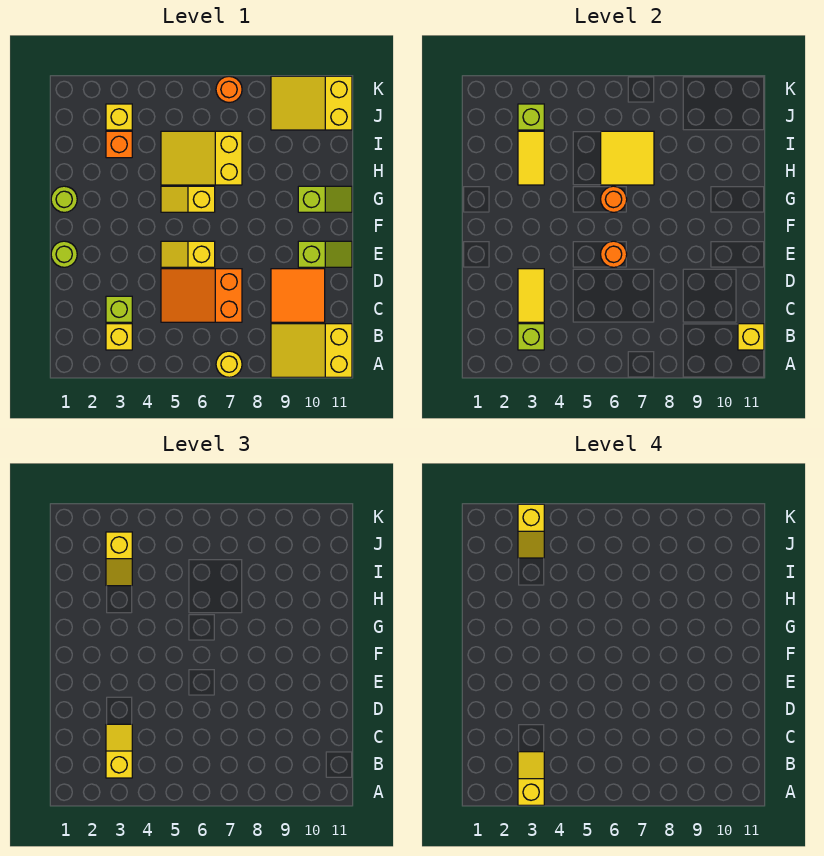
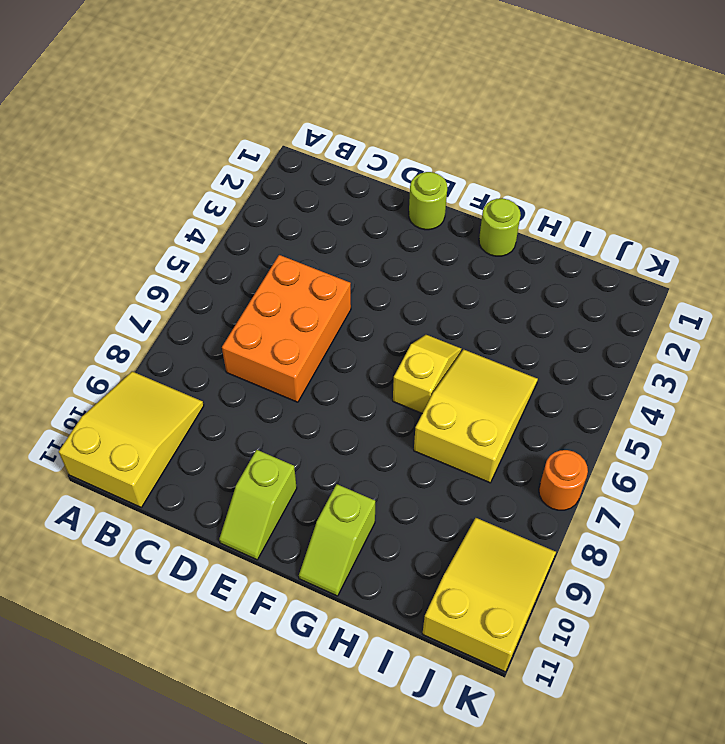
orange brick C5:D7 level 1 -> orange slope C5:D7 level 1 top 7
none -> yellow round brick A7 level 1
none -> yellow brick B3 level 1
none -> lime brick C3 level 1

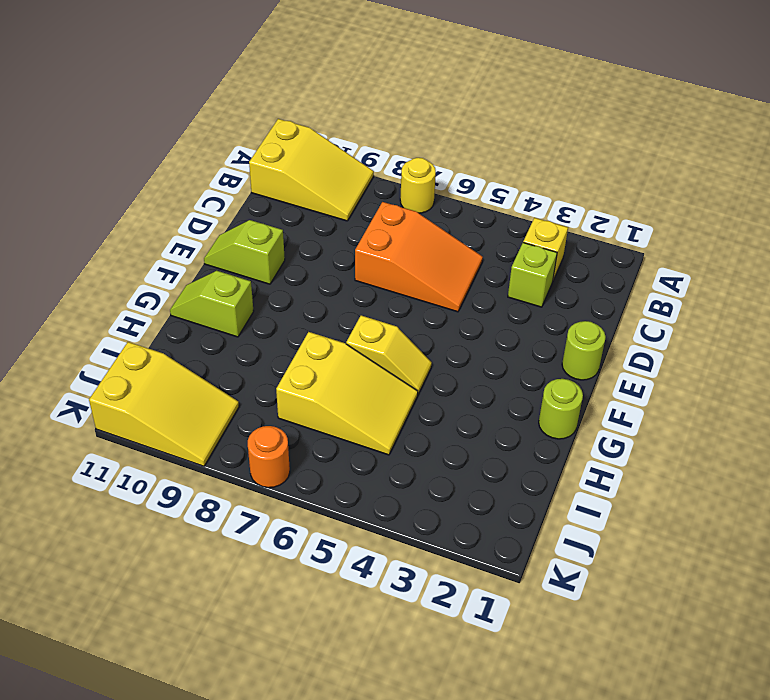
none -> orange tile C9:D10 level 1
none -> yellow slope E5:E6 level 1 top 6
none -> orange brick I3 level 1

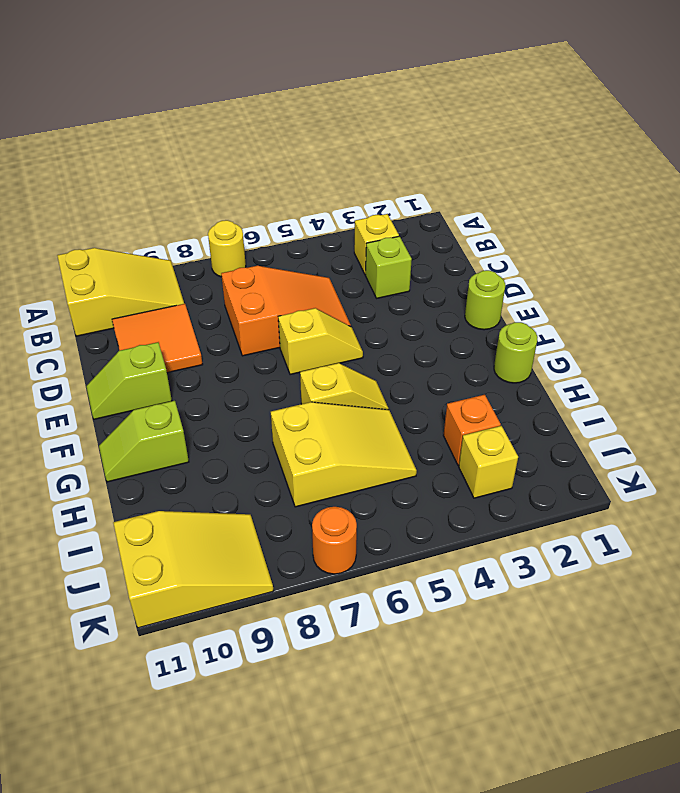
none -> lime brick B3 level 2
none -> yellow brick B11 level 2
none -> yellow tile C3:D3 level 2

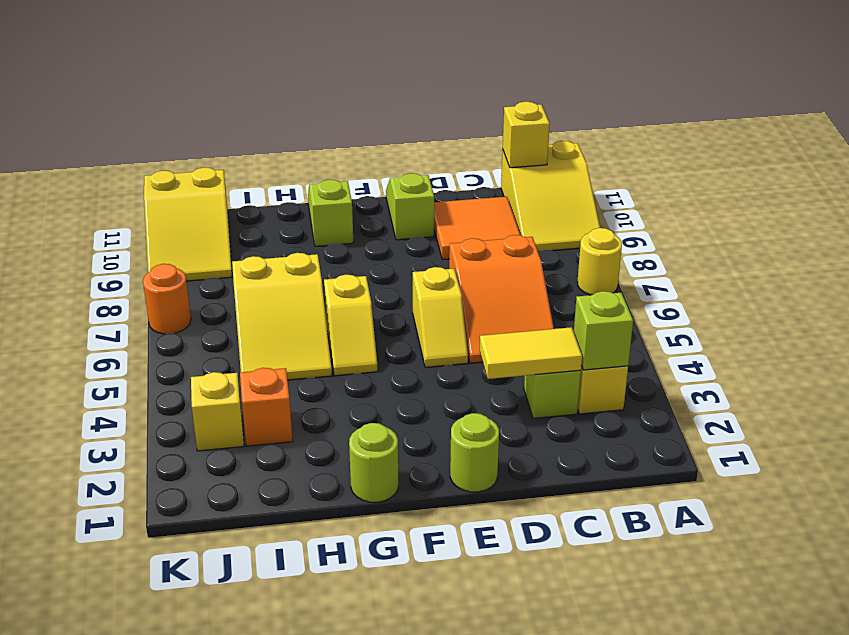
none -> orange round brick E6 level 2
none -> orange round brick G6 level 2
none -> yellow tile H3:I3 level 2

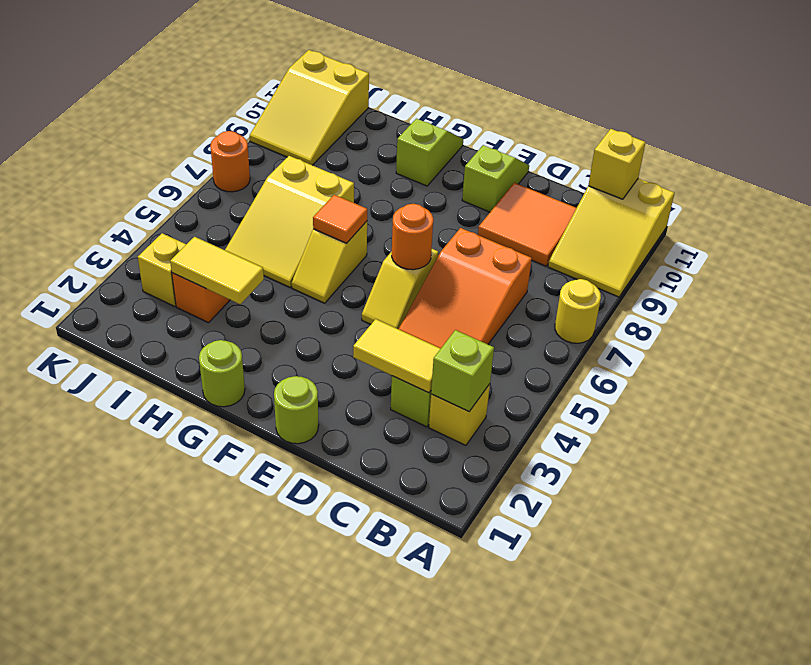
orange tile G6 level 2 -> orange round brick G6 level 2
none -> yellow tile H6:I7 level 2
none -> lime brick J3 level 2
none -> yellow slope B3:C3 level 3 top B

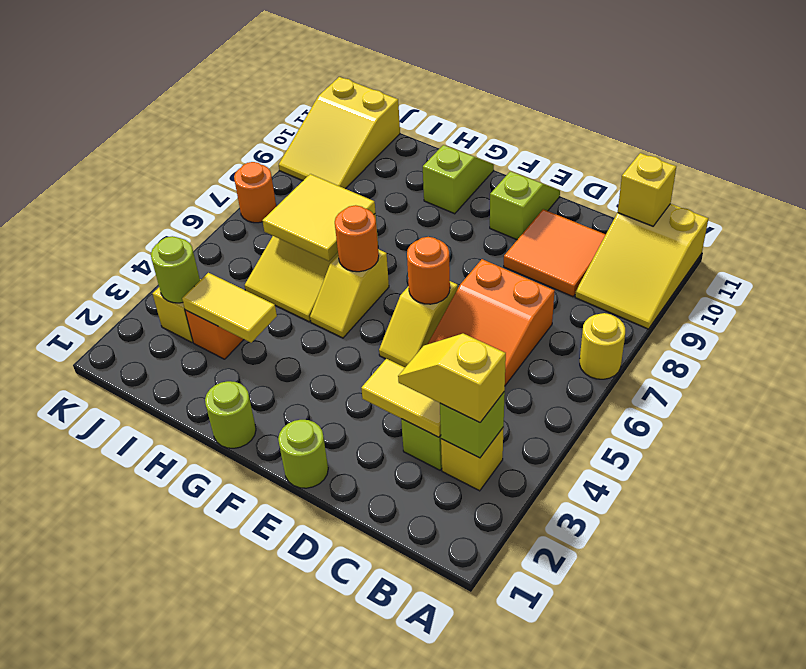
lime round brick J3 level 2 -> lime brick J3 level 2
none -> yellow slope I3:J3 level 3 top J
none -> yellow slope A3:B3 level 4 top A
none -> yellow slope J3:K3 level 4 top K

